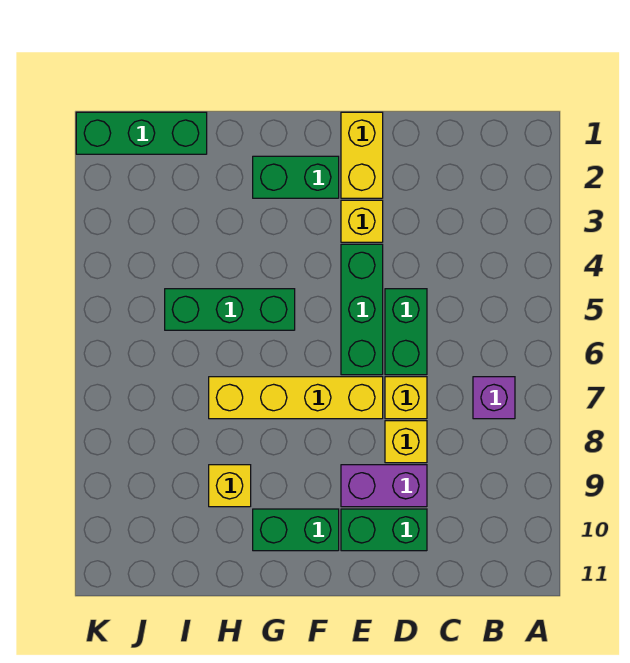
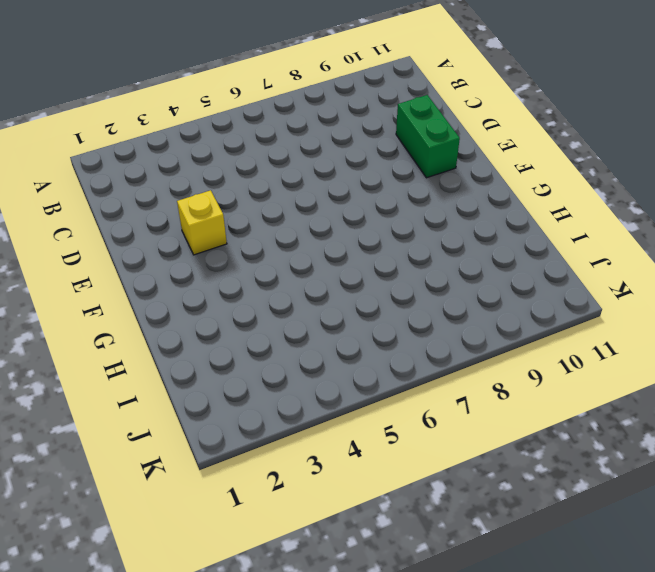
none -> purple brick B7 level 1
none -> green brick D5:D6 level 1
none -> yellow brick D7 level 1

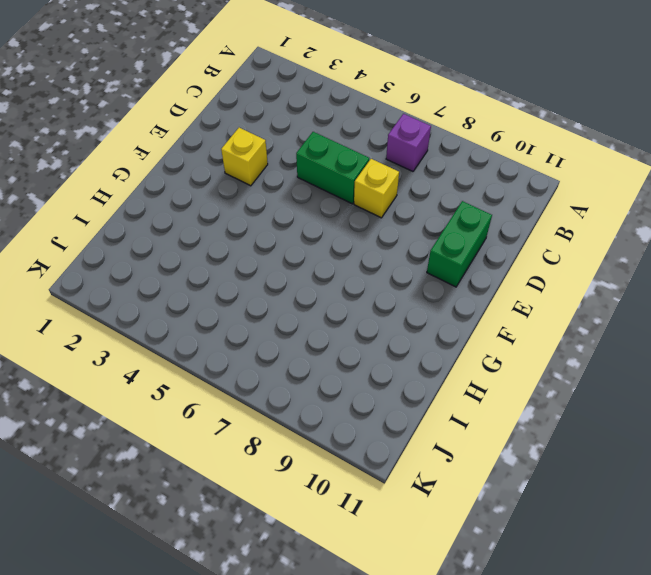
none -> yellow brick D8 level 1
none -> purple brick D9:E9 level 1
none -> yellow brick E1:E2 level 1

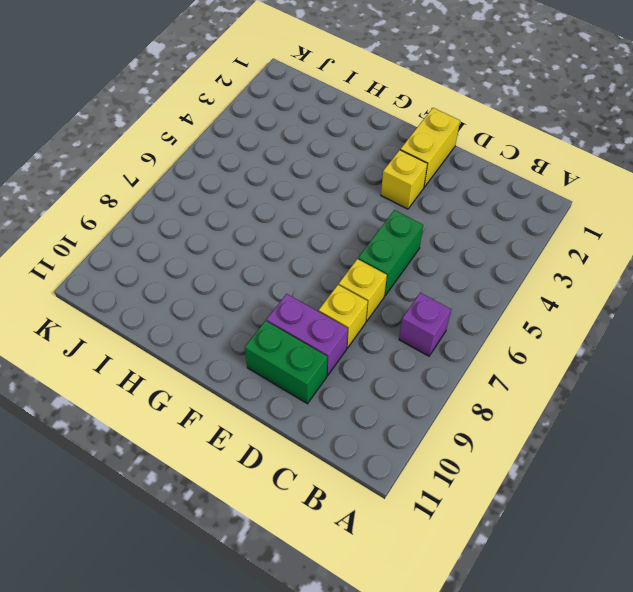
none -> green brick E4:E6 level 1
none -> yellow brick E7:H7 level 1
none -> green brick F2:G2 level 1

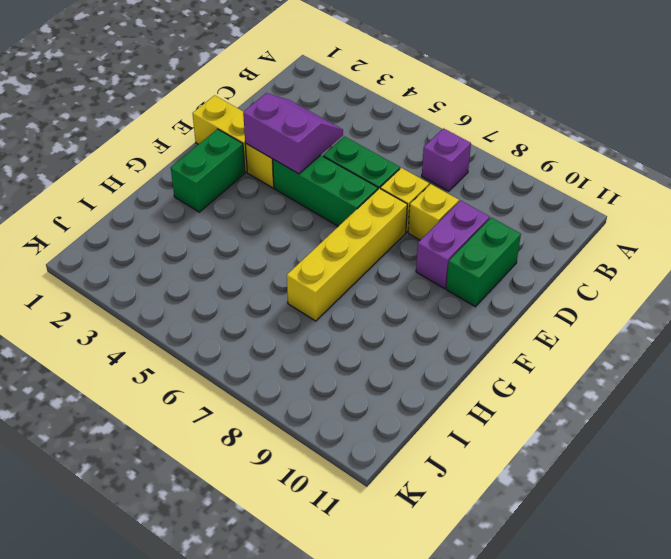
purple slope D3:E4 level 2 top E -> none
none -> green brick F10:G10 level 1
none -> green brick G5:I5 level 1
none -> yellow brick H9 level 1

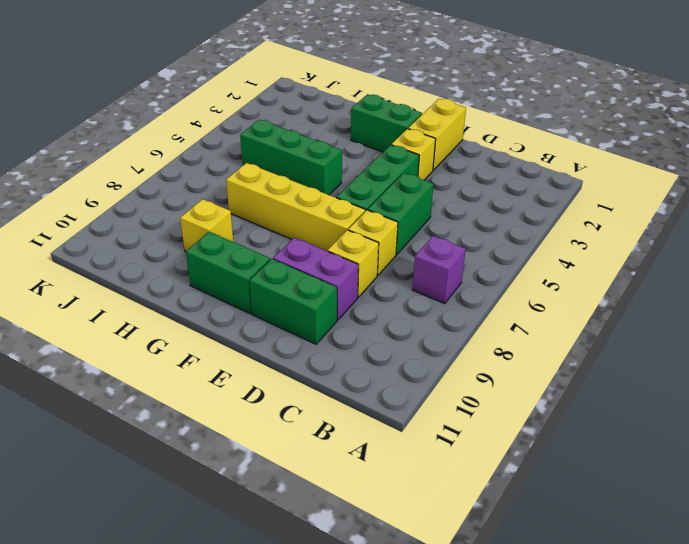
none -> green brick I1:K1 level 1

